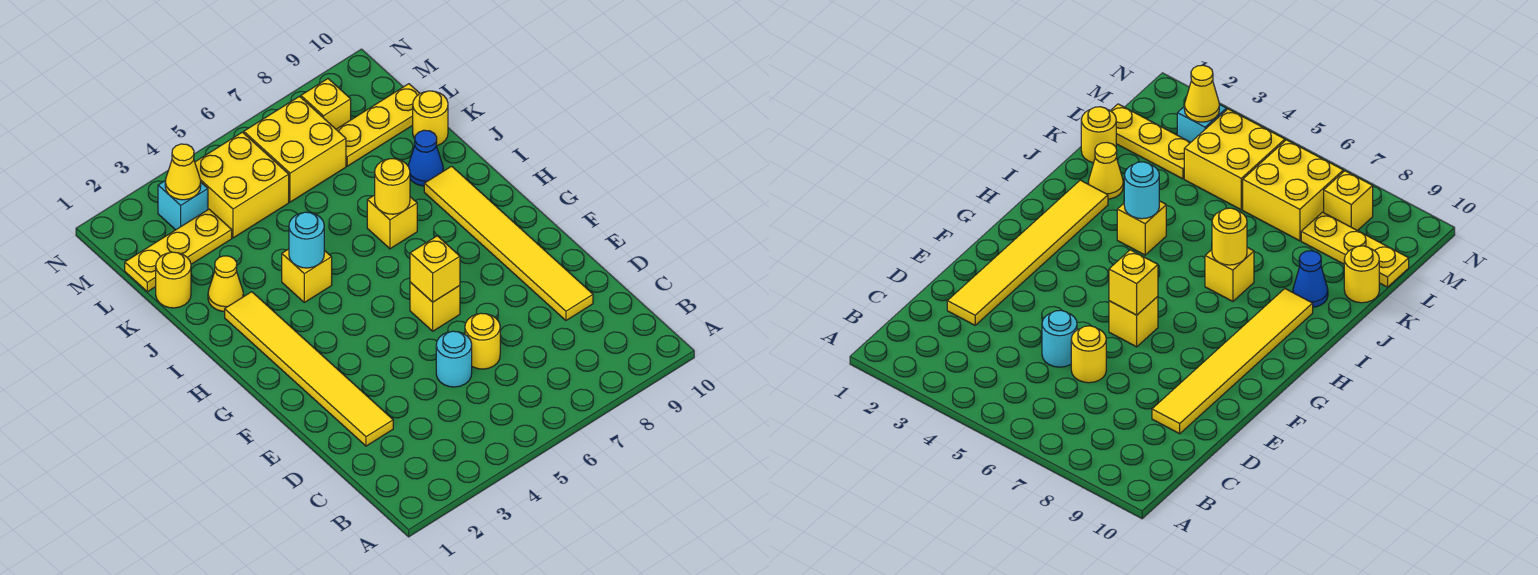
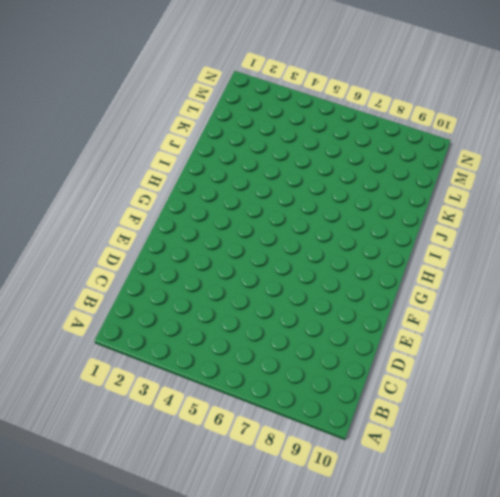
none -> yellow tile D2:I2 level 1
none -> cyan round brick D5 level 1
none -> yellow round brick D6 level 1

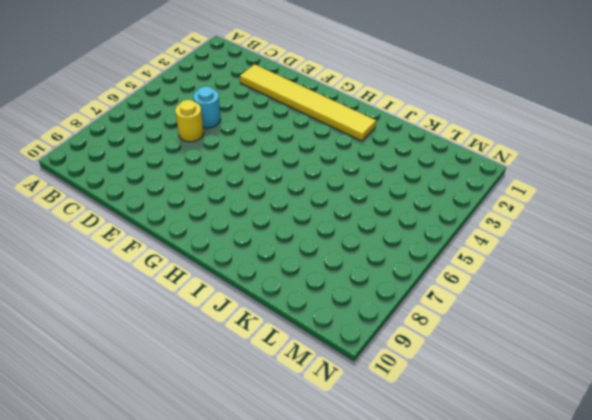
none -> yellow tile D9:I9 level 1
none -> yellow brick F6 level 1
none -> yellow brick I4 level 1

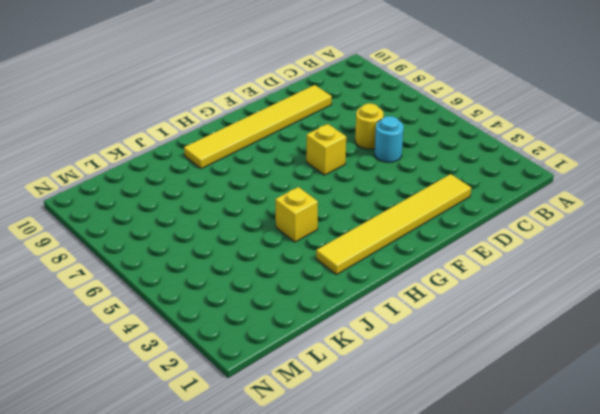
none -> yellow brick I7 level 1
none -> yellow cone J2 level 1
none -> blue cone J9 level 1

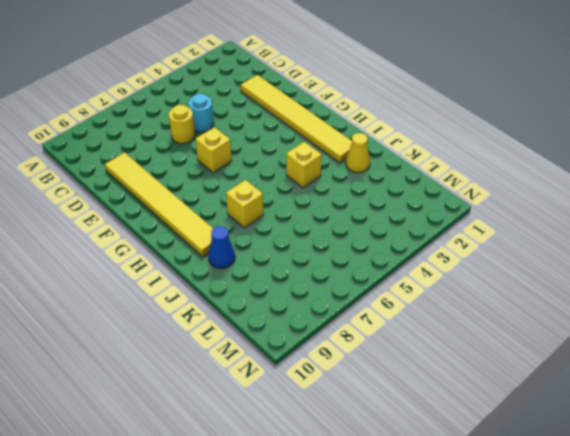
none -> yellow round brick K1 level 1
none -> yellow round brick K10 level 1
none -> yellow plate L1:L3 level 1

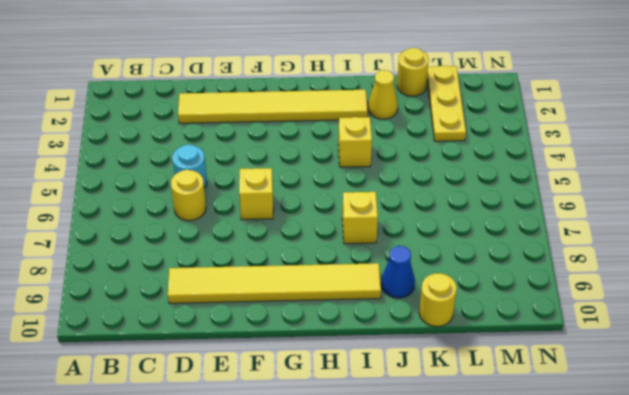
none -> yellow brick L4:M5 level 1
none -> yellow brick L6:M7 level 1
none -> yellow plate L8:L10 level 1

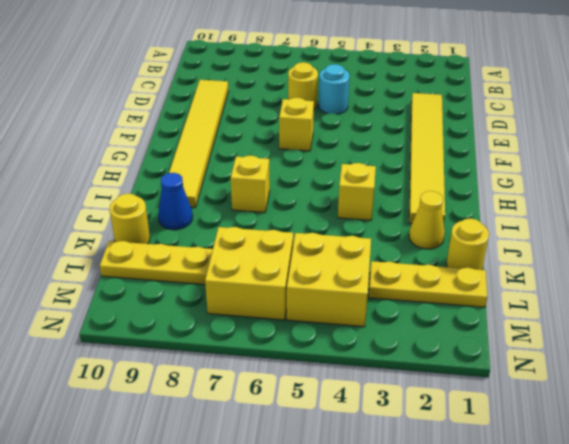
none -> cyan brick M3 level 1
none -> yellow brick M8 level 1
none -> yellow brick F6 level 2

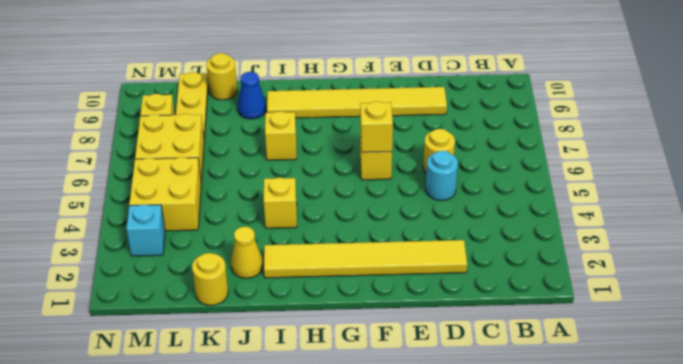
none -> yellow plate L1:L3 level 1
none -> cyan round brick I4 level 2
none -> yellow round brick I7 level 2

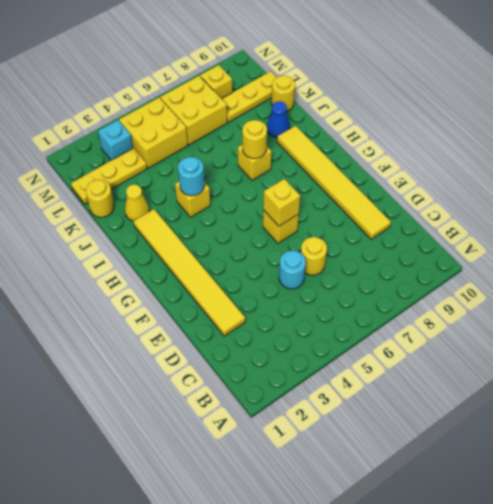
none -> yellow cone M3 level 2

